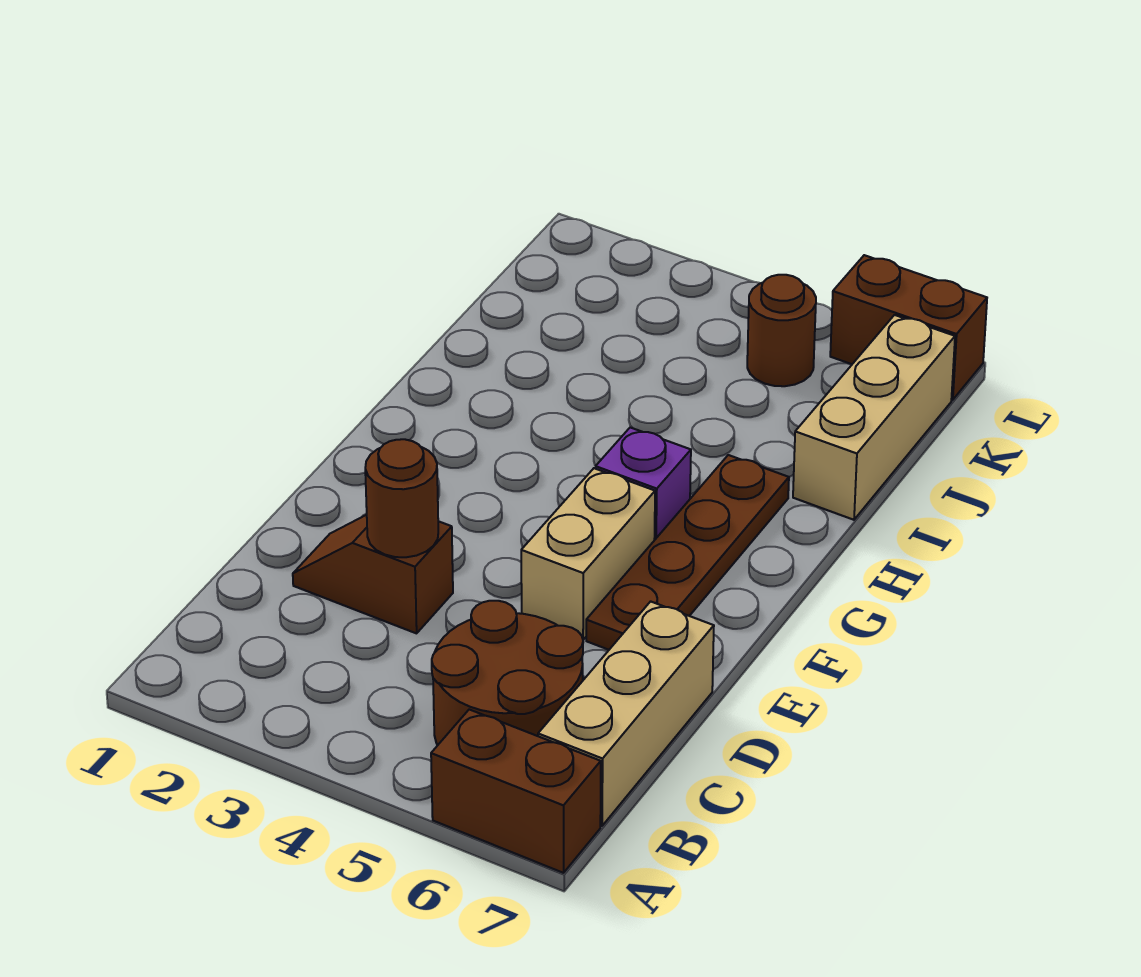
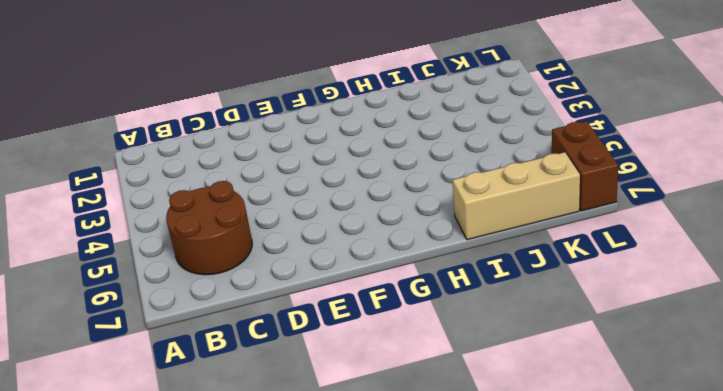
none -> brown brick A6:A7 level 1
none -> tan brick B7:D7 level 1

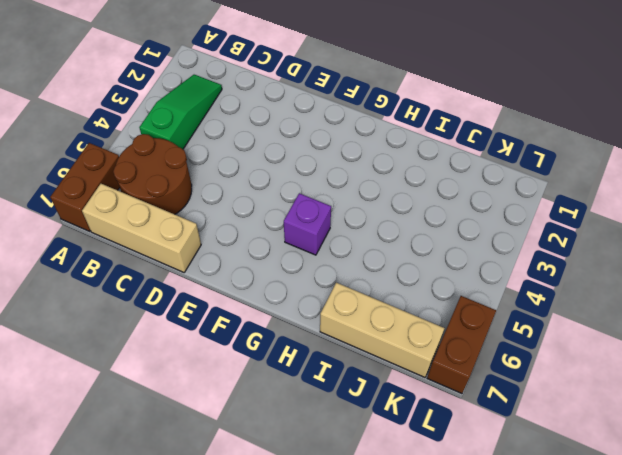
green slope B2:B4 level 1 top 4 -> none
none -> brown slope D2:D3 level 1 top 3
none -> tan brick E5:F5 level 1

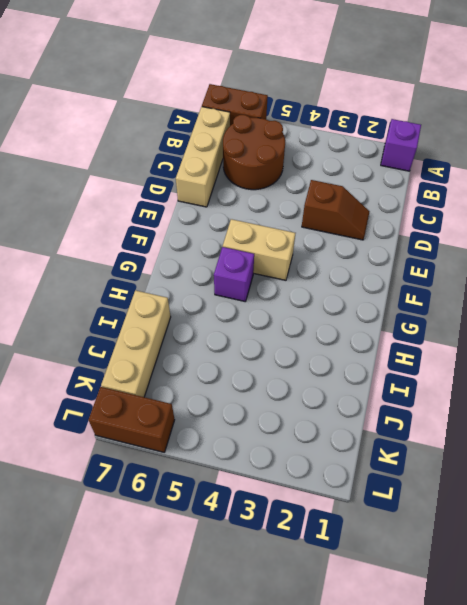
purple brick A1 level 1 -> none
tan brick F4:F5 level 1 -> tan brick E5:F5 level 1
none -> brown plate E6:H6 level 1
none -> brown round brick K5 level 1

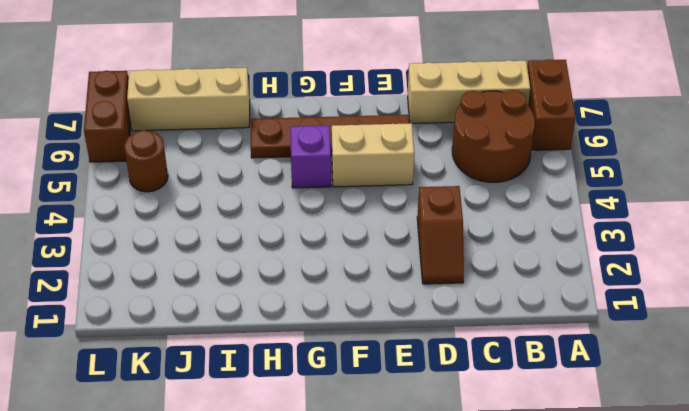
none -> brown round brick D3 level 2

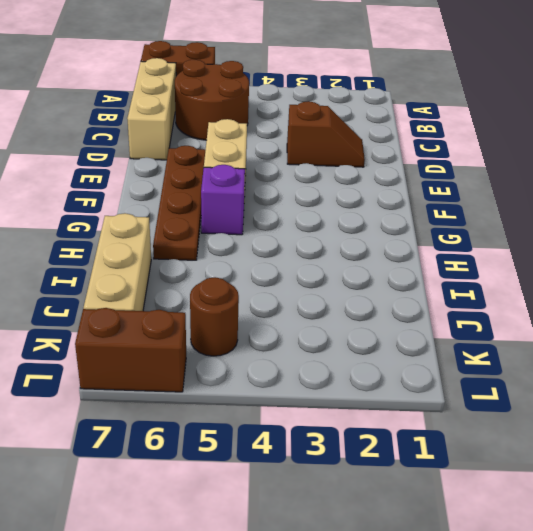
none -> brown round brick D3 level 2

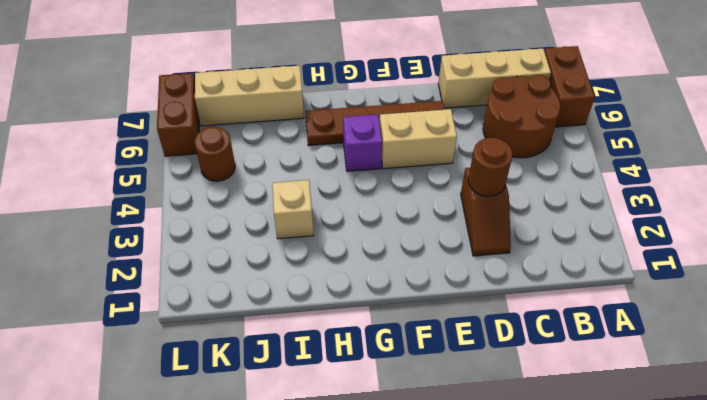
tan brick I3 level 1 -> none

